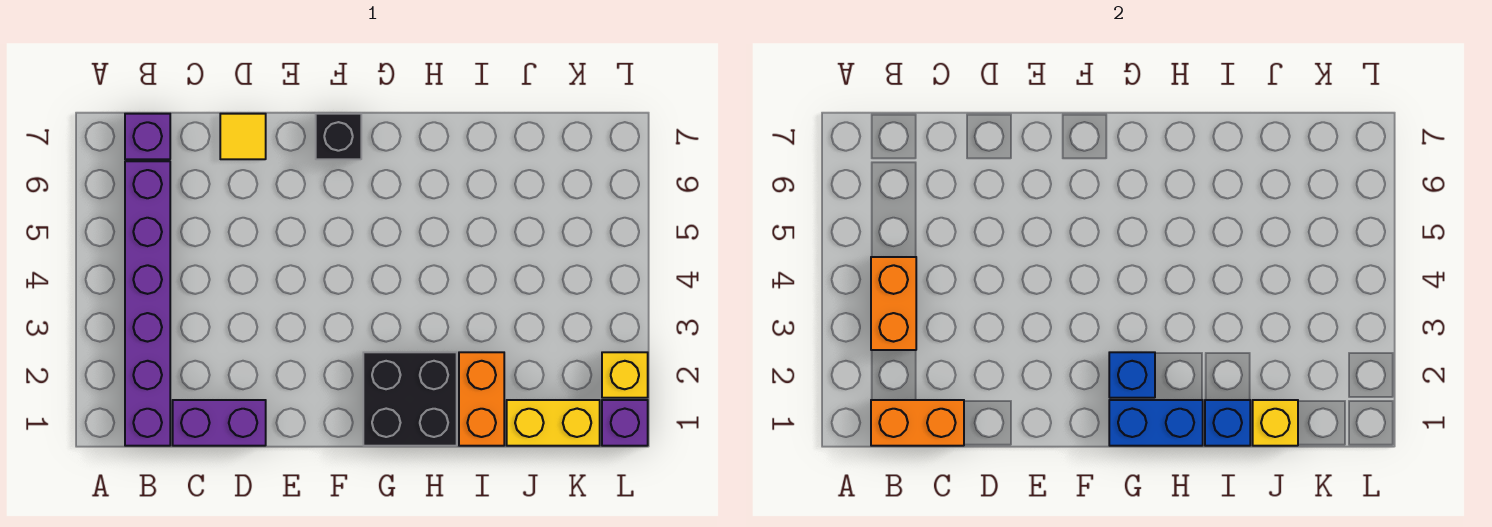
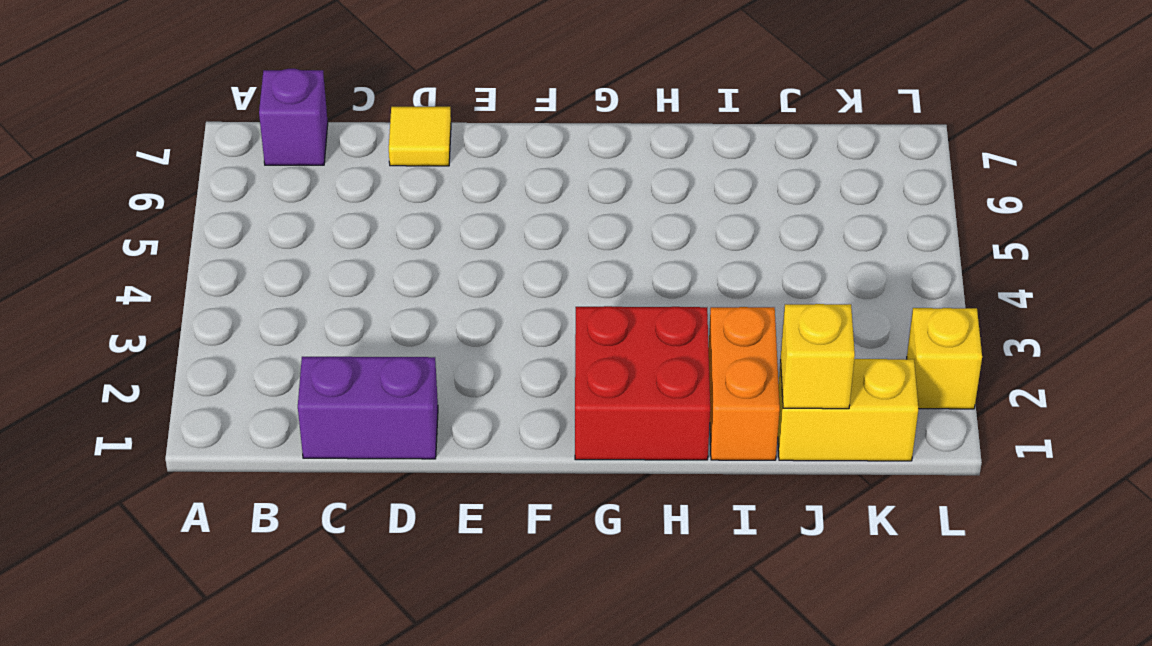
red brick G1:H2 level 1 -> black brick G1:H2 level 1
none -> purple brick B1:B6 level 1
none -> black brick F7 level 1
none -> purple brick L1 level 1

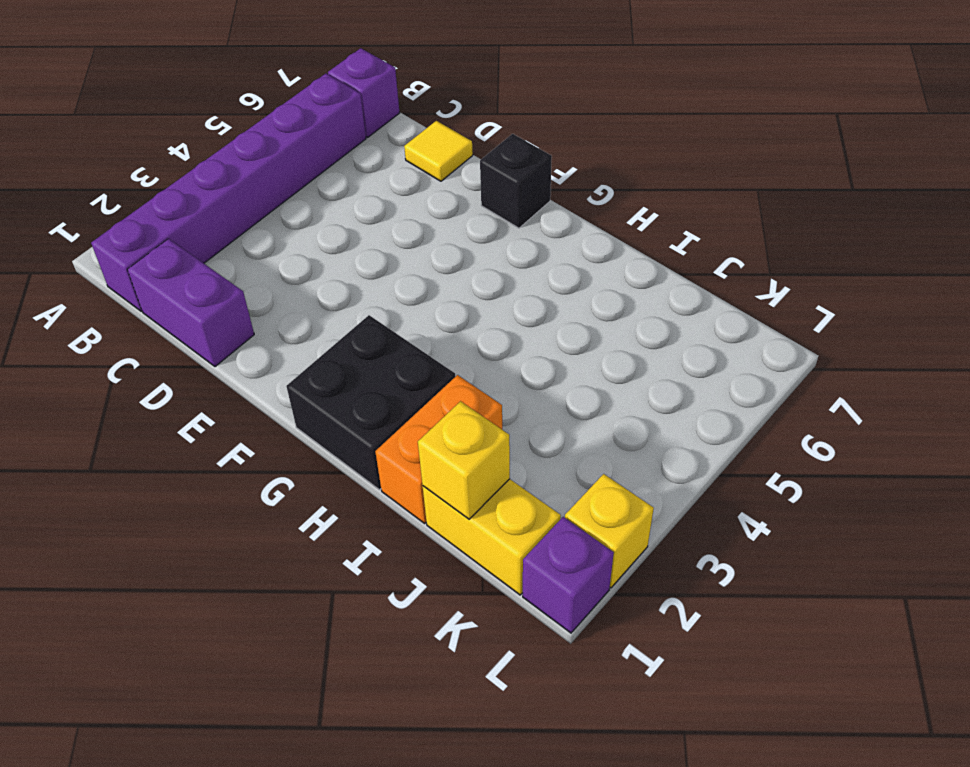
none -> orange brick B1:C1 level 2
none -> orange brick B3:B4 level 2
none -> blue brick G1:H1 level 2

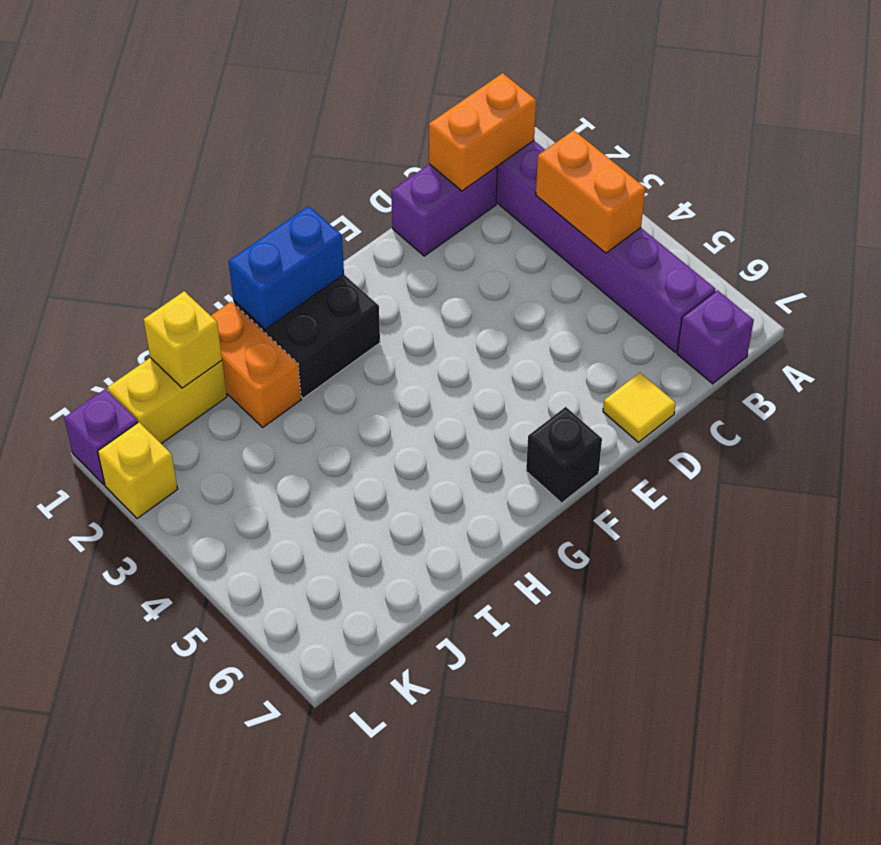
none -> blue brick G2 level 2
none -> blue brick I1 level 2

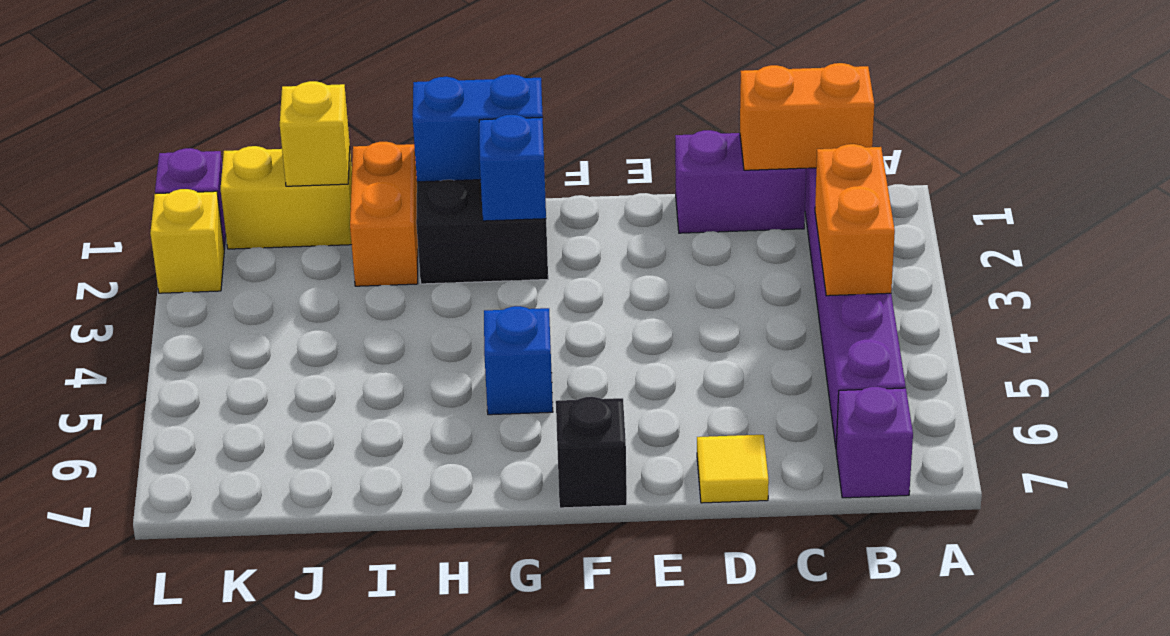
blue brick G5 level 1 -> blue brick I1 level 2

